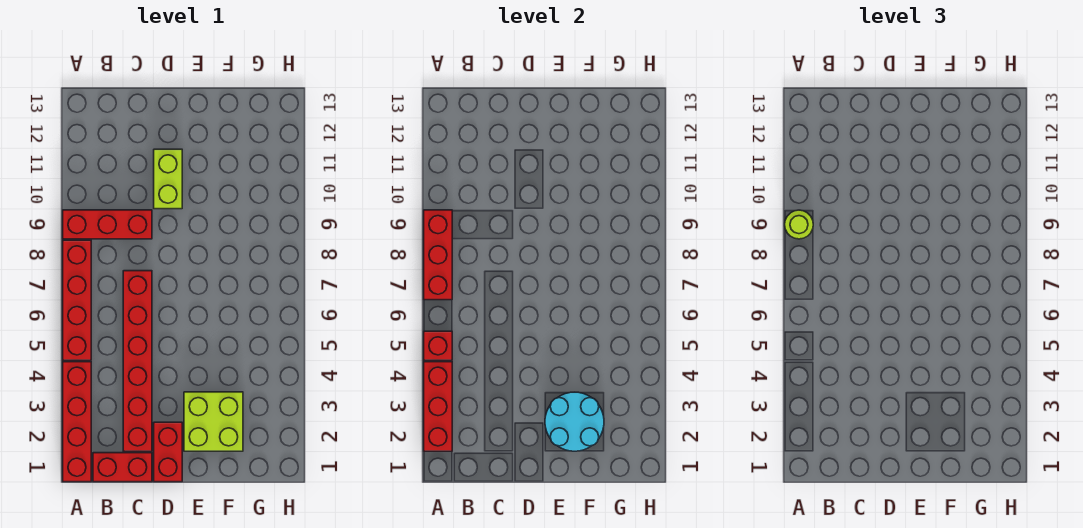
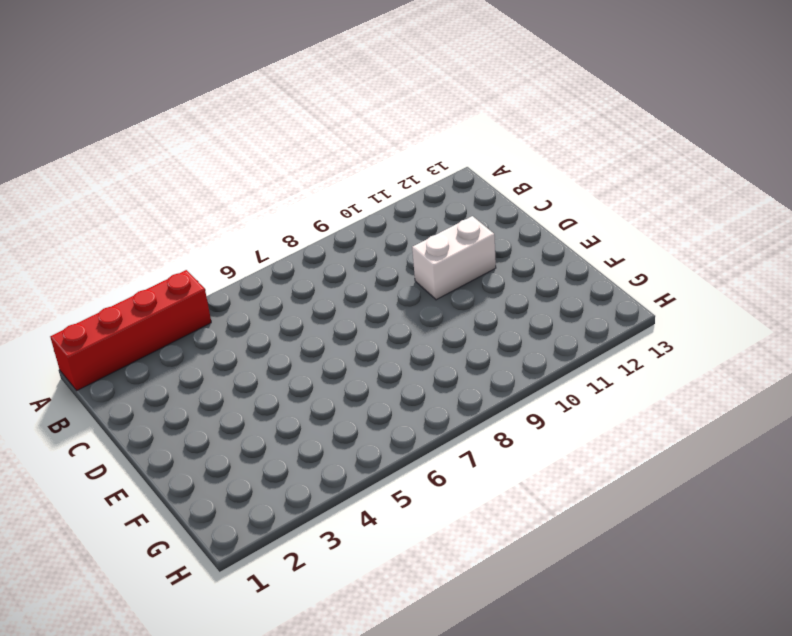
white brick D10:D11 level 1 -> lime brick D10:D11 level 1
none -> red brick A5:A8 level 1
none -> red brick A9:C9 level 1
none -> red brick B1:C1 level 1

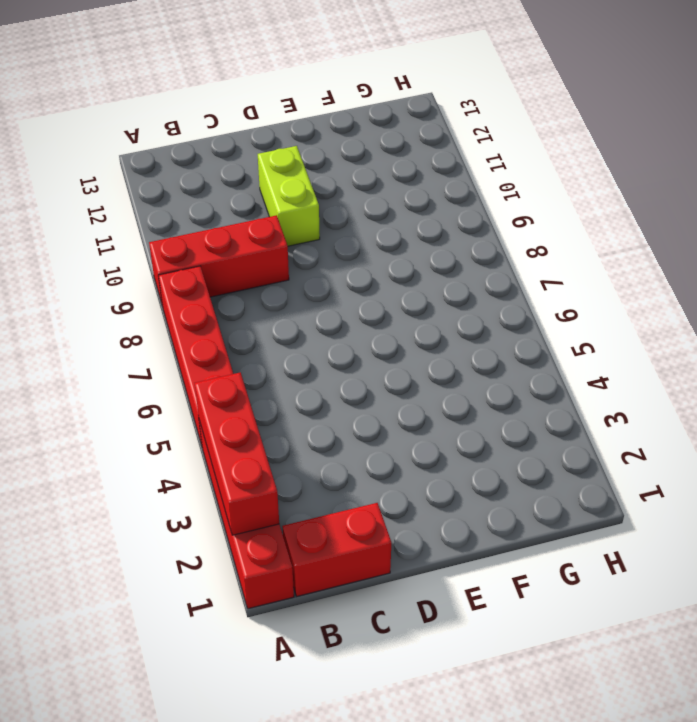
none -> red brick C2:C7 level 1
none -> red brick D1:D2 level 1
none -> lime brick E2:F3 level 1

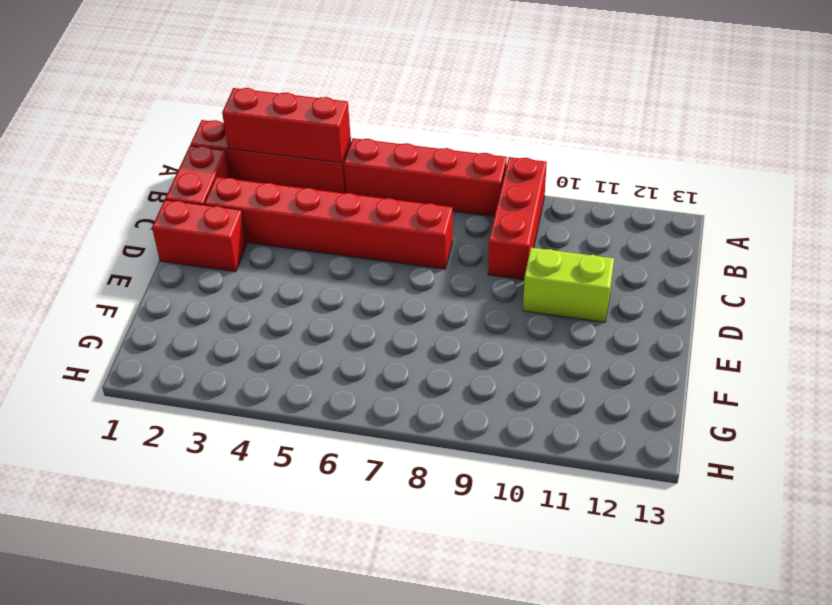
none -> lime brick E2:F3 level 1
none -> red brick A5 level 2
none -> red brick A7:A9 level 2

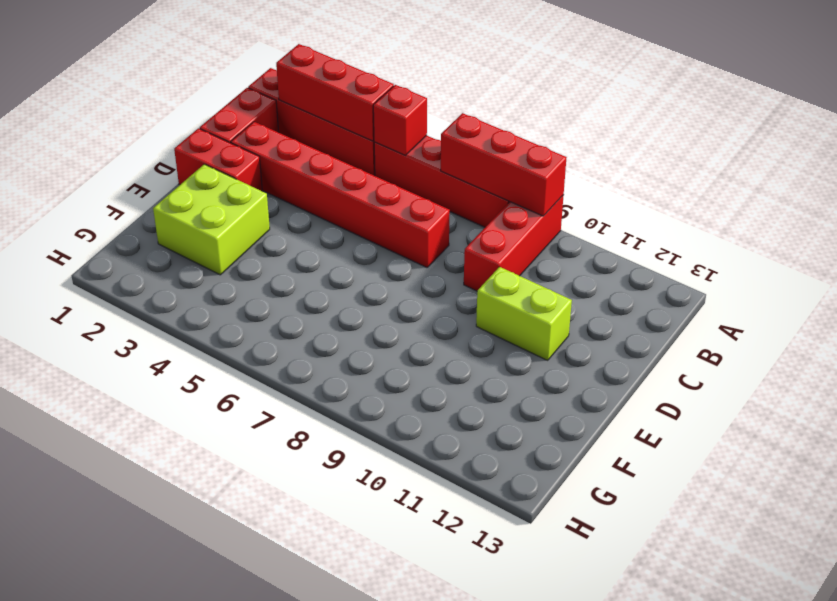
none -> cyan round brick E2:F3 level 2
none -> lime round brick A9 level 3

